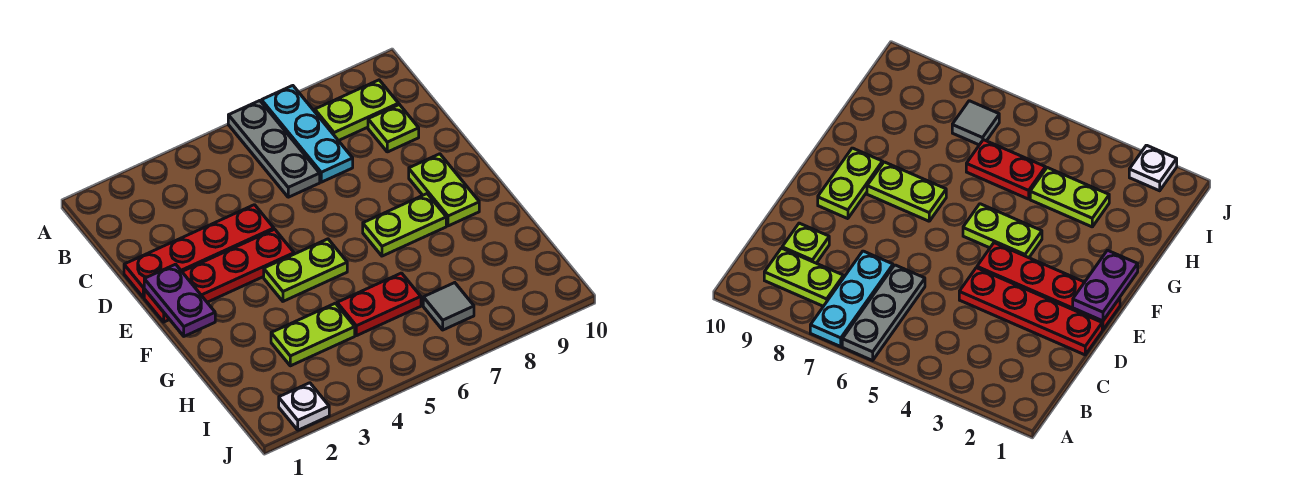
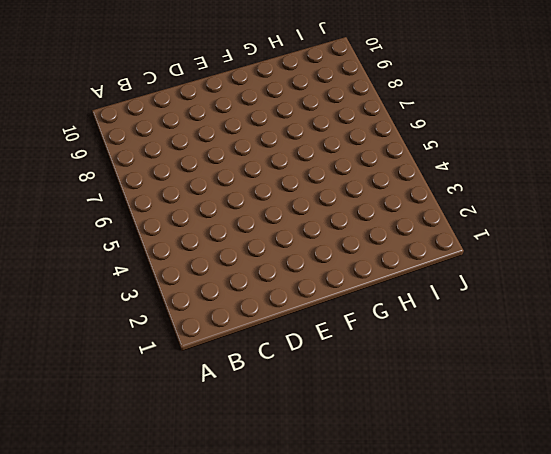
none -> grey plate A6:C6 level 1
none -> cyan plate A7:C7 level 1
none -> lime plate B8:B9 level 1

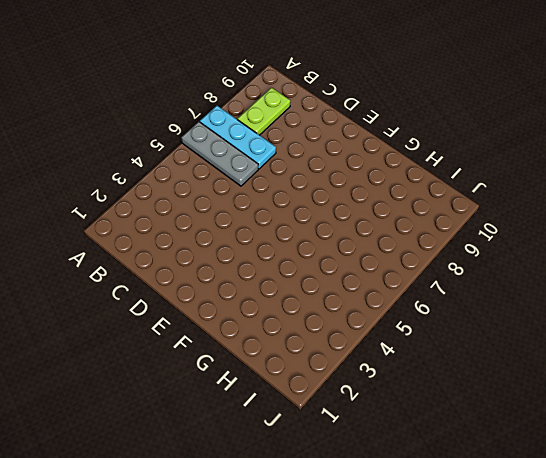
none -> lime plate C9 level 1
none -> red plate D1:D4 level 1
none -> red plate E1:E4 level 1

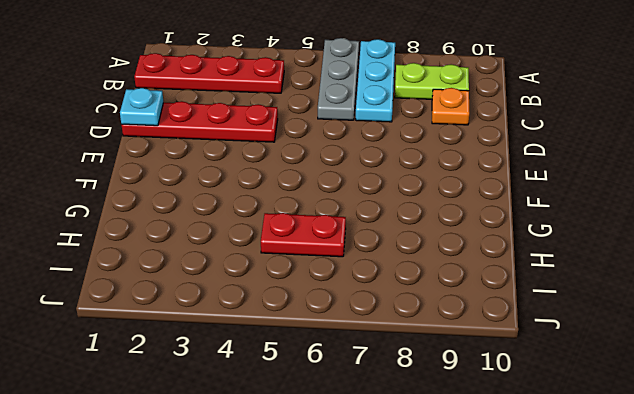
red plate B1:B4 level 1 -> red plate E1:E4 level 1
orange plate C9 level 1 -> lime plate C9 level 1
cyan plate D1 level 2 -> none
none -> lime plate E9:F9 level 1
none -> lime plate F4:F5 level 1
none -> lime plate F7:F8 level 1

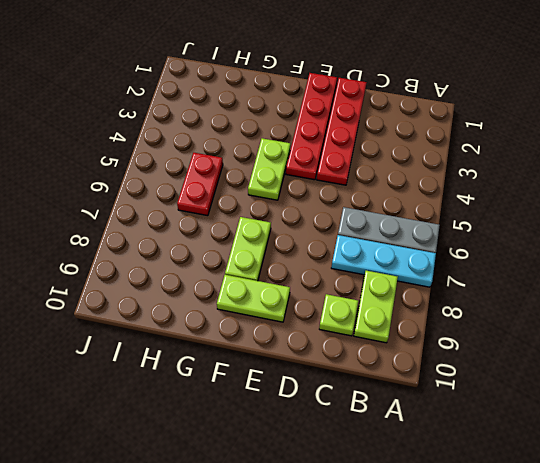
none -> lime plate H3:H4 level 1
none -> grey tile I7 level 1
none -> white plate J2 level 1

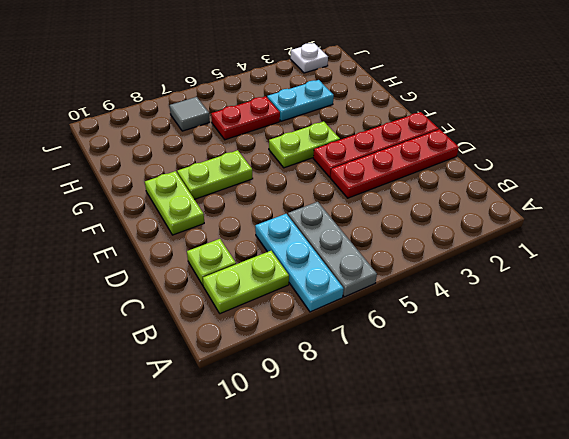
cyan plate H3:H4 level 1 -> lime plate H3:H4 level 1
none -> purple plate E1:F1 level 2

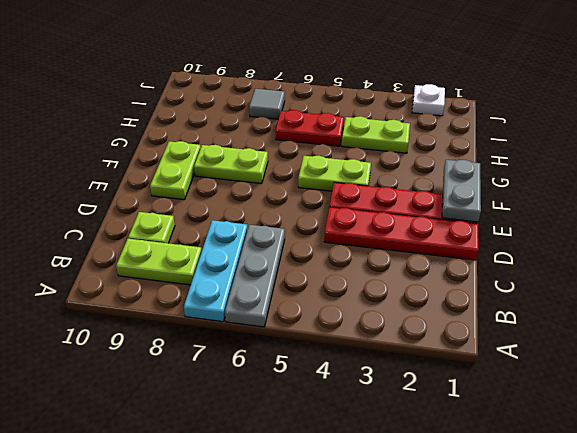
grey plate E1:F1 level 2 -> purple plate E1:F1 level 2

